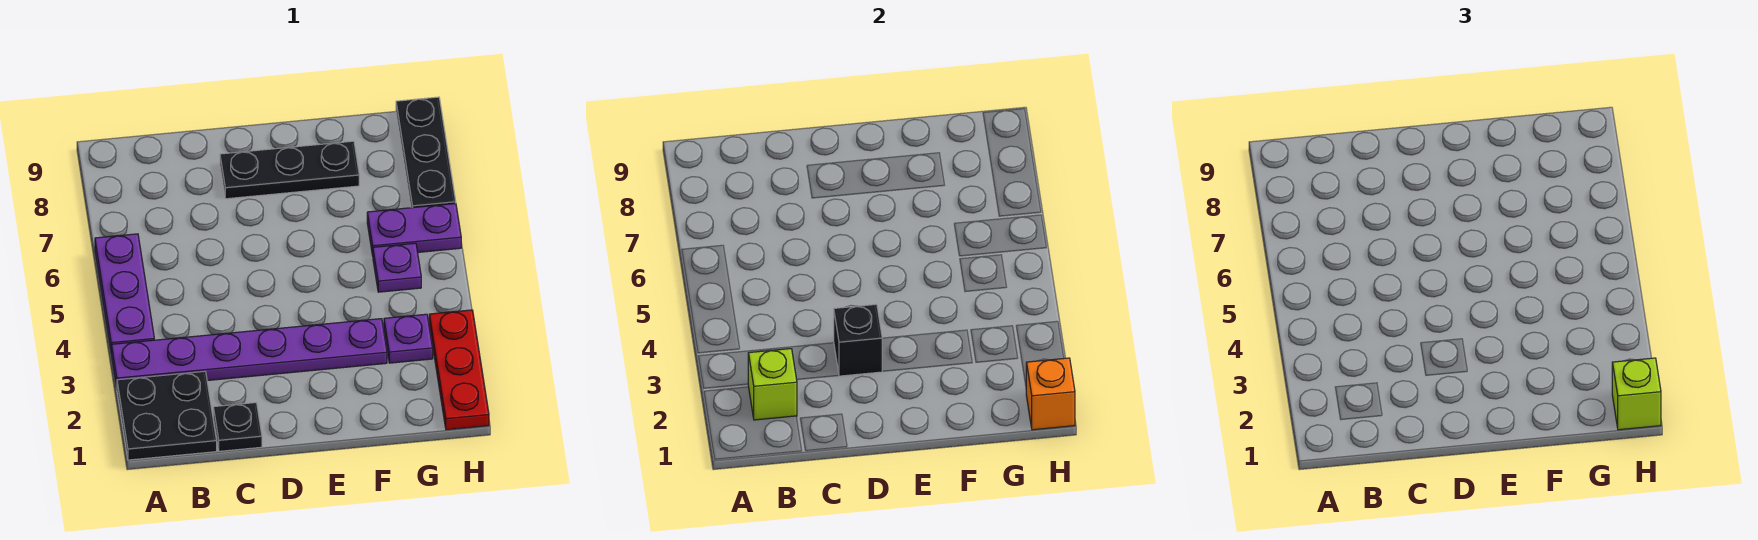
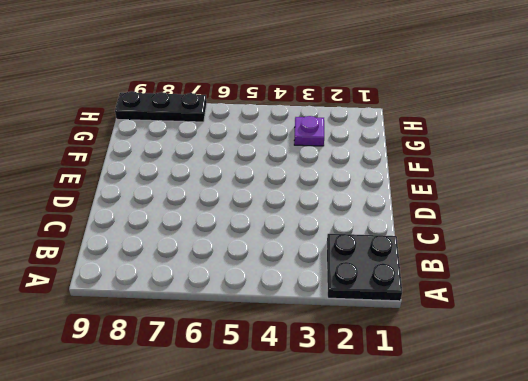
none -> purple plate A3:F3 level 1
none -> purple plate A4:A6 level 1
none -> black plate C1 level 1

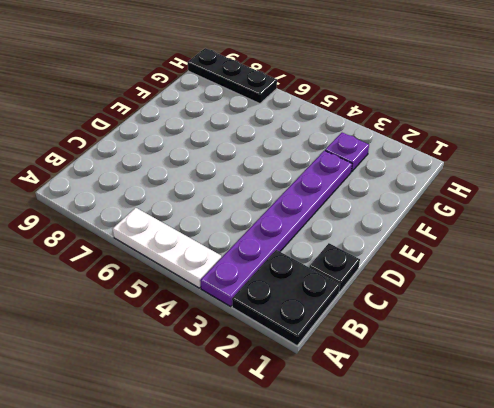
white plate A4:A6 level 1 -> purple plate A4:A6 level 1
none -> black plate D8:F8 level 1
none -> purple plate G5 level 1
none -> purple plate G6:H6 level 1

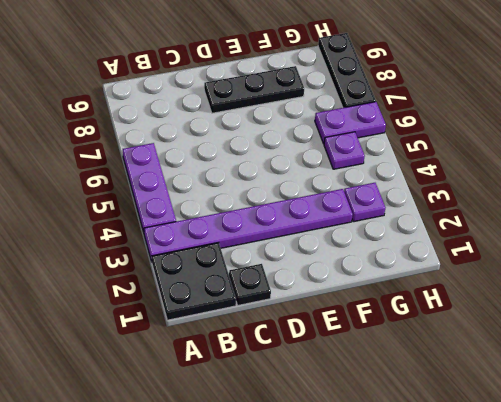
none -> red plate H1:H3 level 1
none -> lime brick B2 level 2
none -> black brick D3 level 2

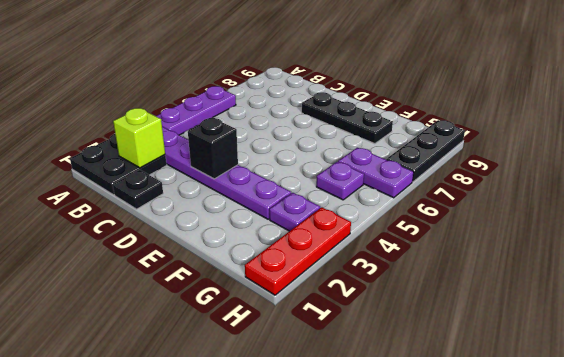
none -> orange brick H1 level 2
none -> lime brick H1 level 3

